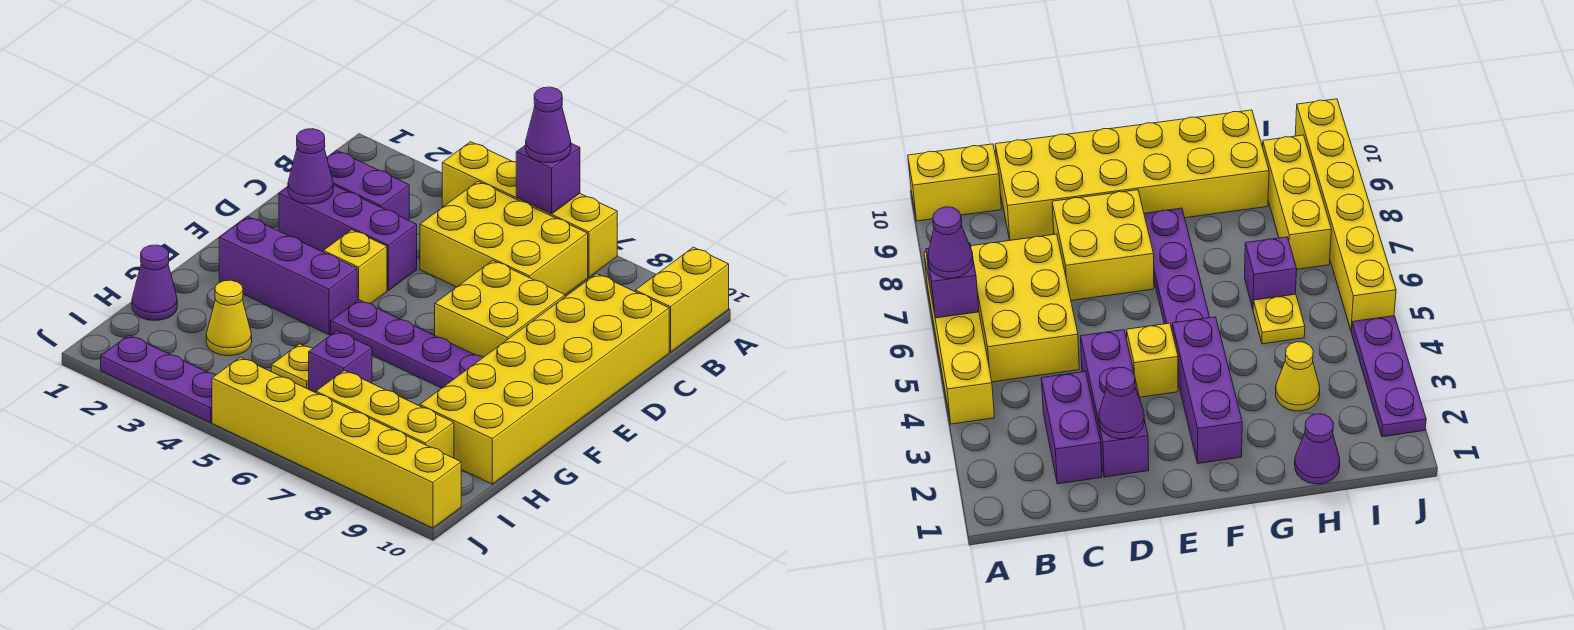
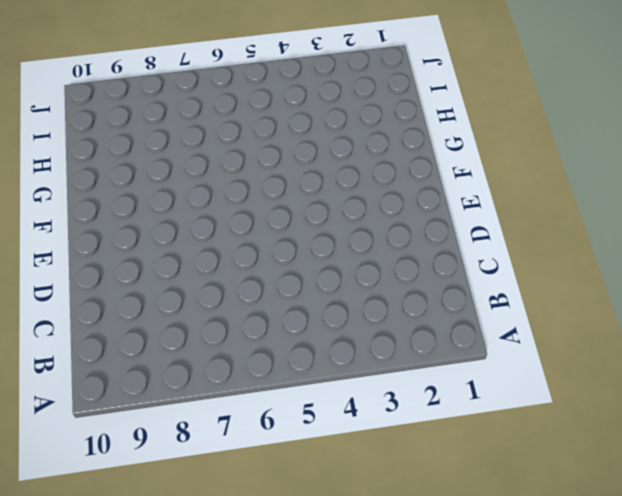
none -> yellow brick A4:A7 level 1
none -> yellow brick A10:B10 level 1
none -> yellow brick B5:C7 level 1

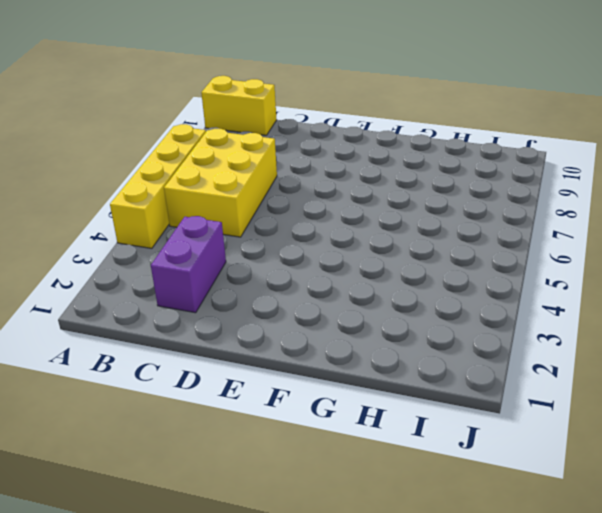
none -> yellow brick C9:H10 level 1
none -> purple brick D2:D4 level 1
none -> yellow brick D7:E8 level 1

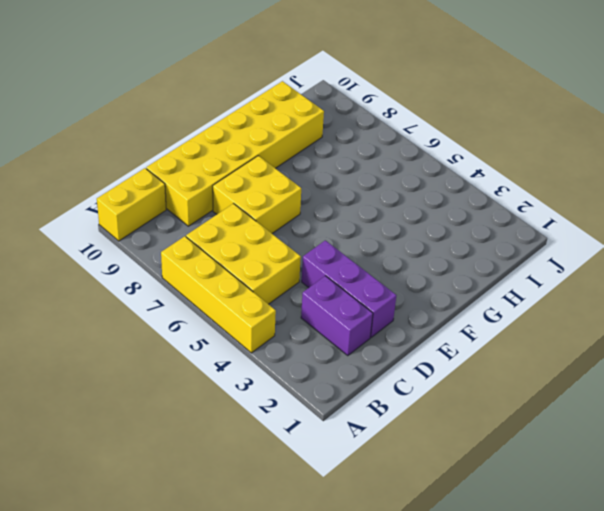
none -> yellow brick E4 level 1
none -> purple brick F2:F4 level 1
none -> purple plate F5:F8 level 1

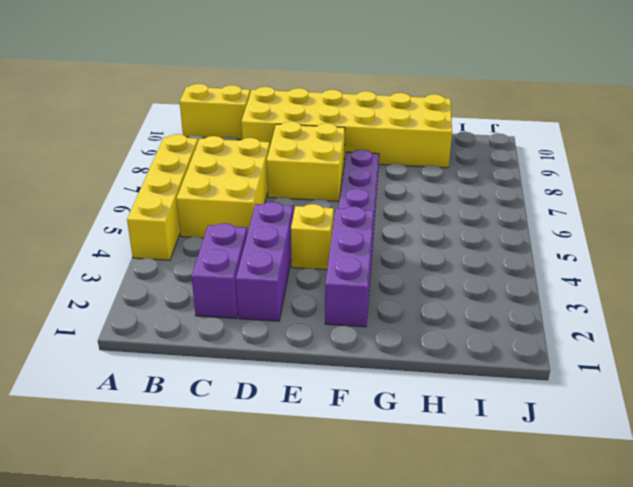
none -> purple cone H1 level 1
none -> yellow cone H3 level 1
none -> yellow plate H5 level 1

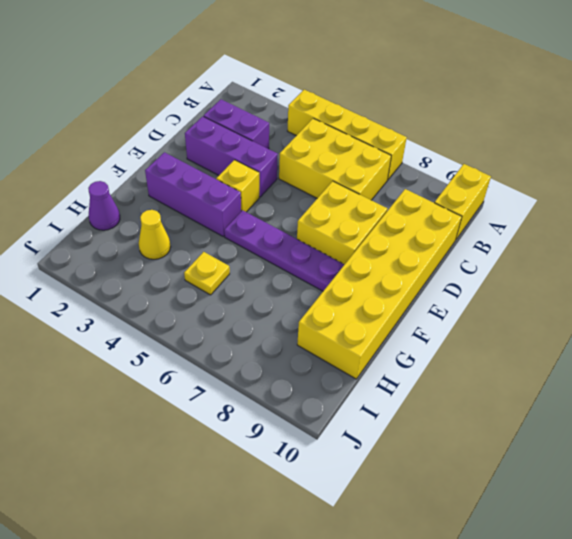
none -> purple brick H6 level 1
none -> yellow brick I7:I9 level 1
none -> purple plate J2:J4 level 1

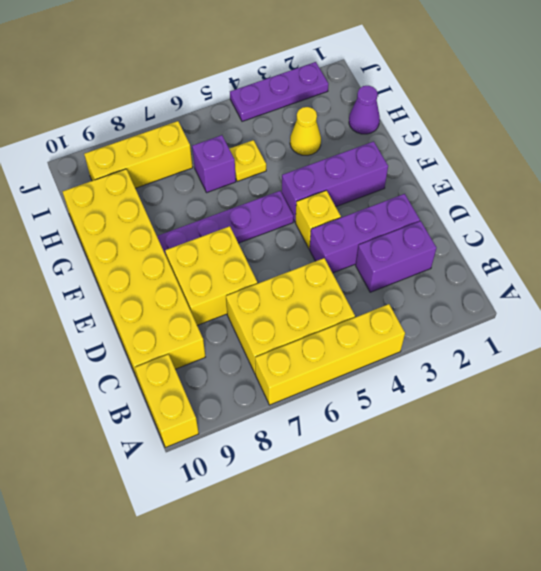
none -> yellow brick J5:J10 level 1
none -> purple brick A6 level 2
none -> purple cone D2 level 2

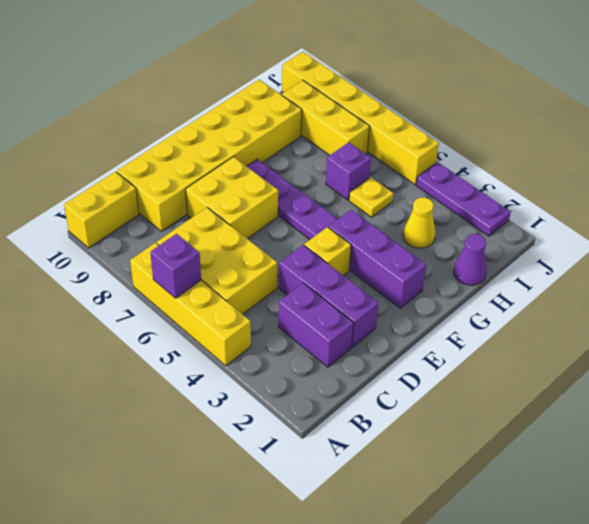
none -> purple cone D2 level 2
none -> purple cone A6 level 3

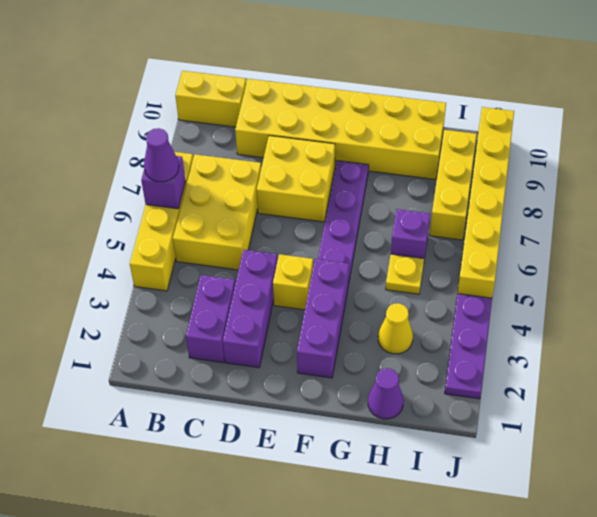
none -> purple cone D2 level 2

